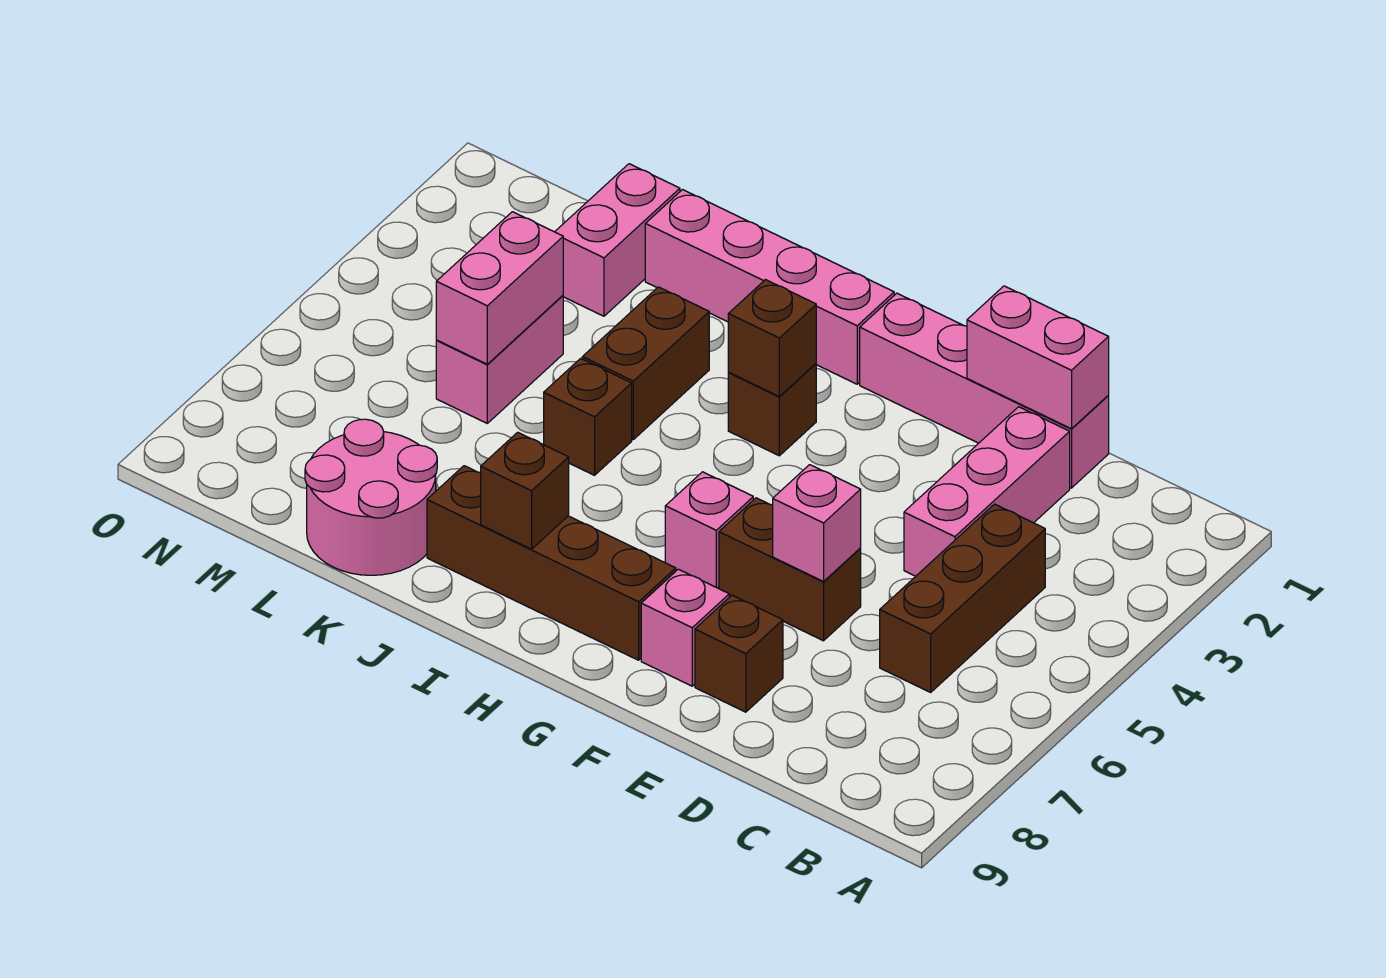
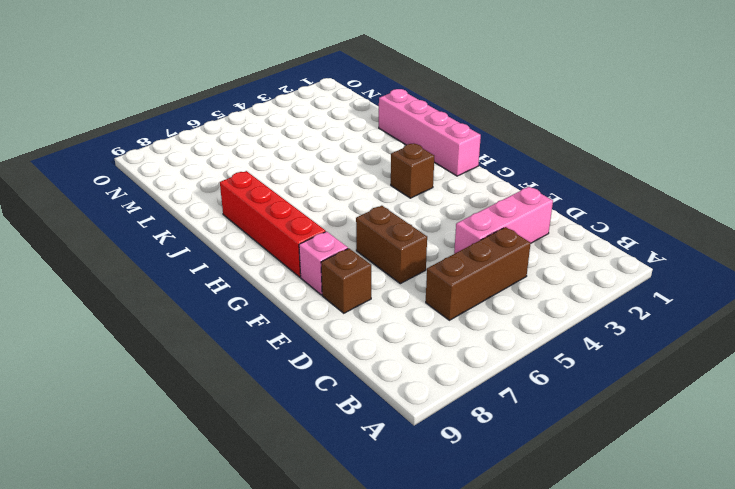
red brick G8:J8 level 1 -> brown brick G8:J8 level 1
none -> pink brick D1:G1 level 1
none -> pink brick G6 level 1
none -> brown brick J3:J4 level 1

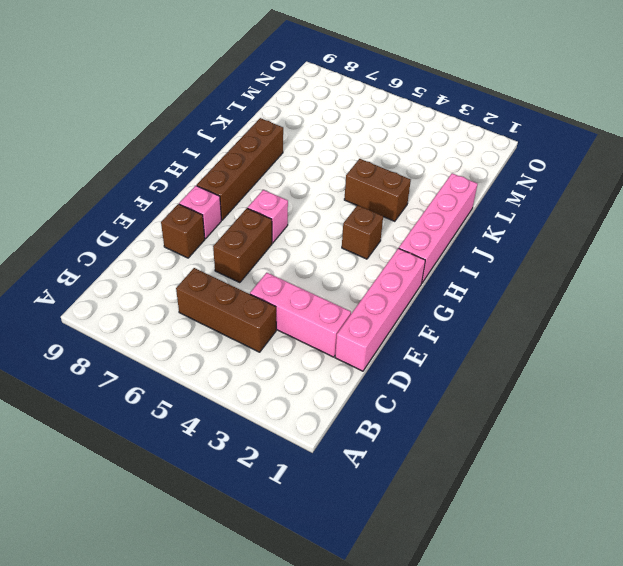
none -> brown brick J5 level 1
none -> pink round brick K8:L9 level 1
none -> pink brick L1:L2 level 1

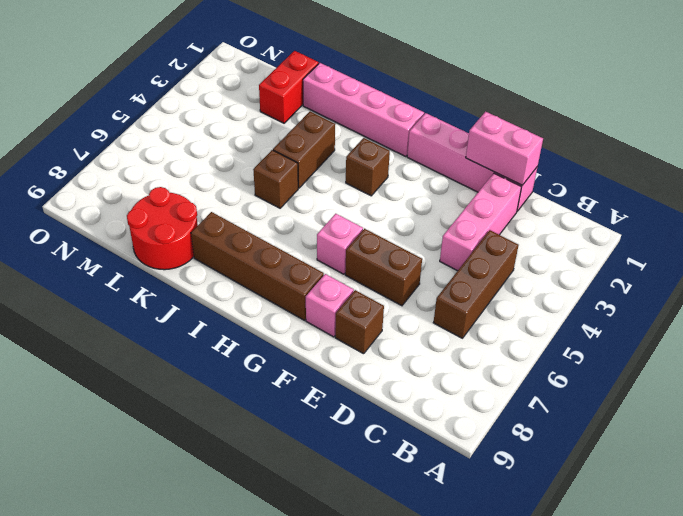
red round brick K8:L9 level 1 -> pink round brick K8:L9 level 1
red brick L1:L2 level 1 -> pink brick L1:L2 level 1
none -> pink brick L4:L5 level 1
none -> pink brick E6 level 2
none -> brown brick H3 level 2

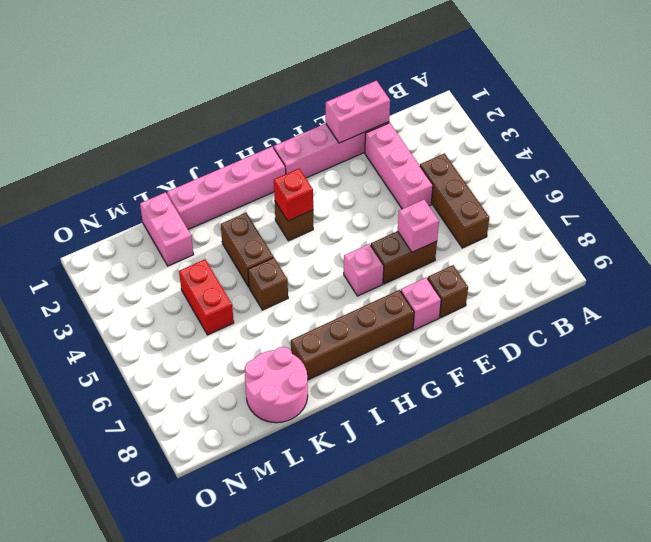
red brick H3 level 2 -> brown brick H3 level 2
red brick L4:L5 level 1 -> pink brick L4:L5 level 1
none -> brown brick I8 level 2
none -> pink brick L4:L5 level 2

